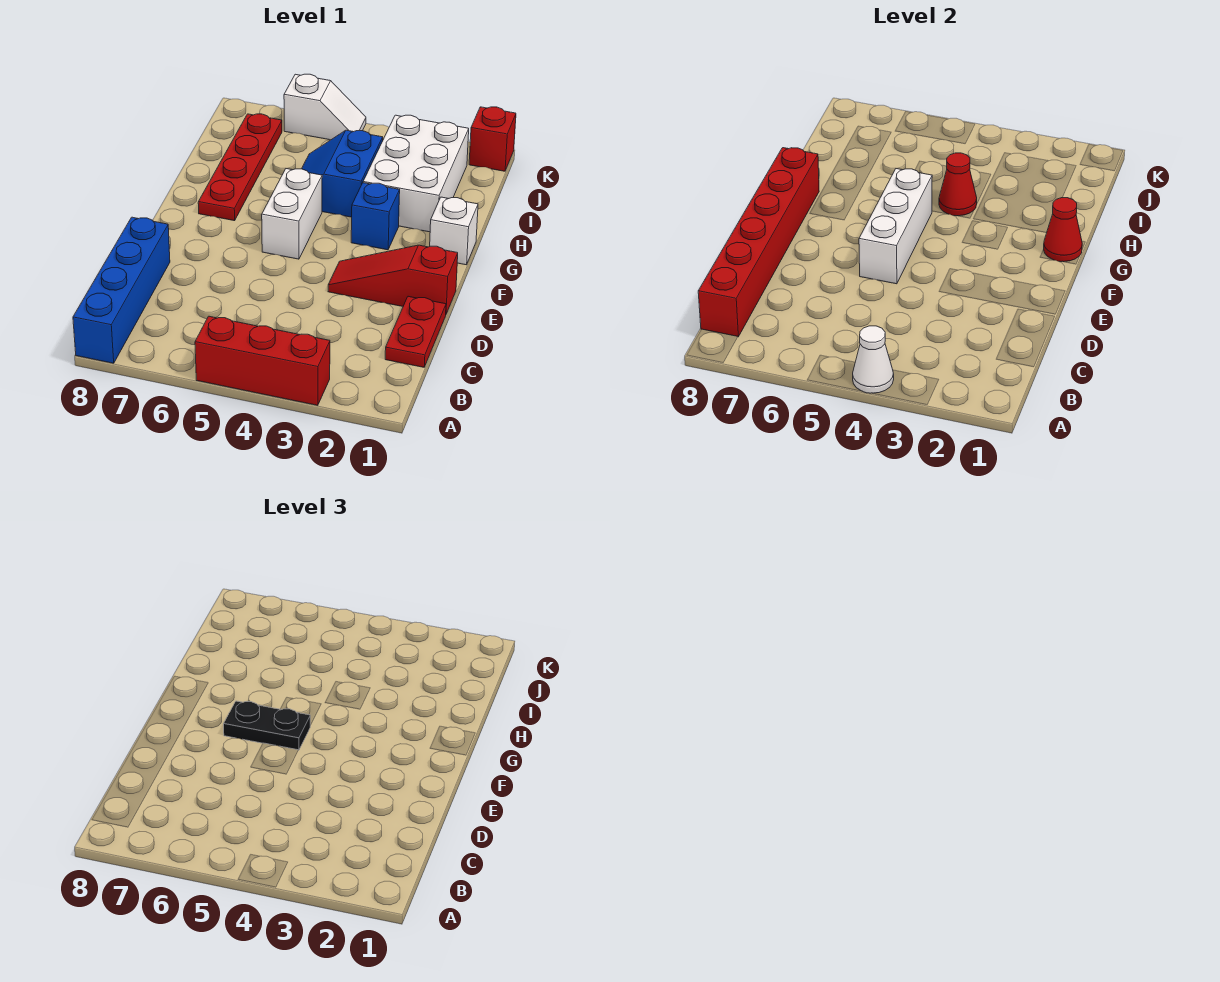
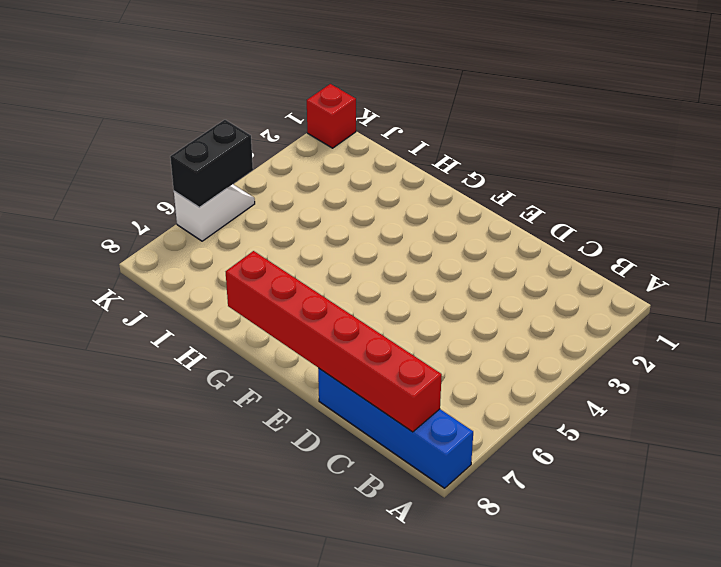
black brick K5:K6 level 2 -> none
none -> red brick A3:A5 level 1
none -> red plate C1:D1 level 1
none -> red slope E1:E3 level 1 top 1

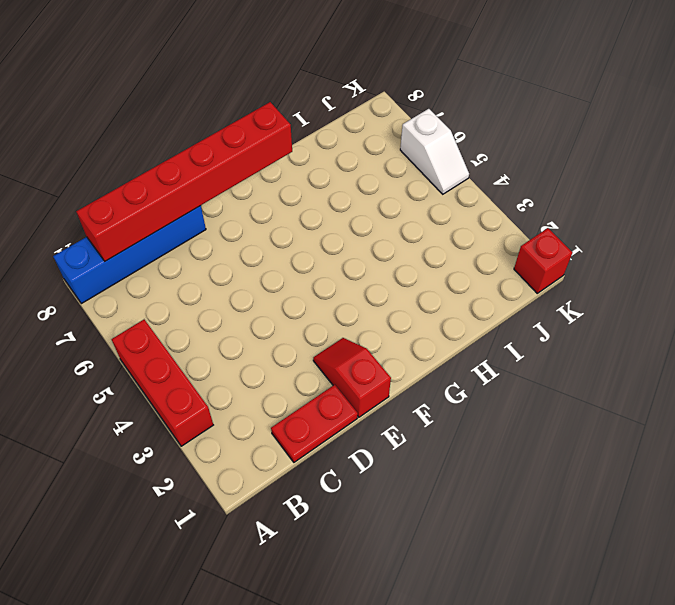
red slope E1:E2 level 1 top 1 -> red slope E1:E3 level 1 top 1
none -> white brick F5:G5 level 1
none -> white brick G1 level 1
none -> blue brick G3 level 1

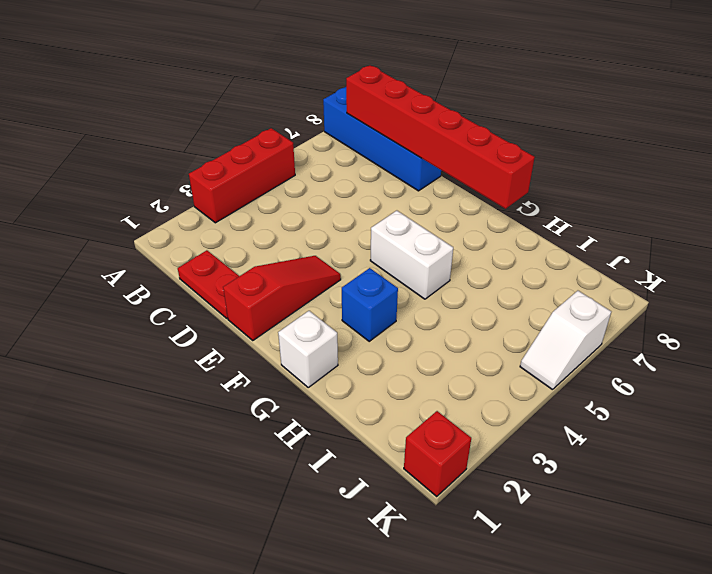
none -> red plate G7:J7 level 1
none -> white brick H2:J3 level 1
none -> blue slope H4:I5 level 1 top 4

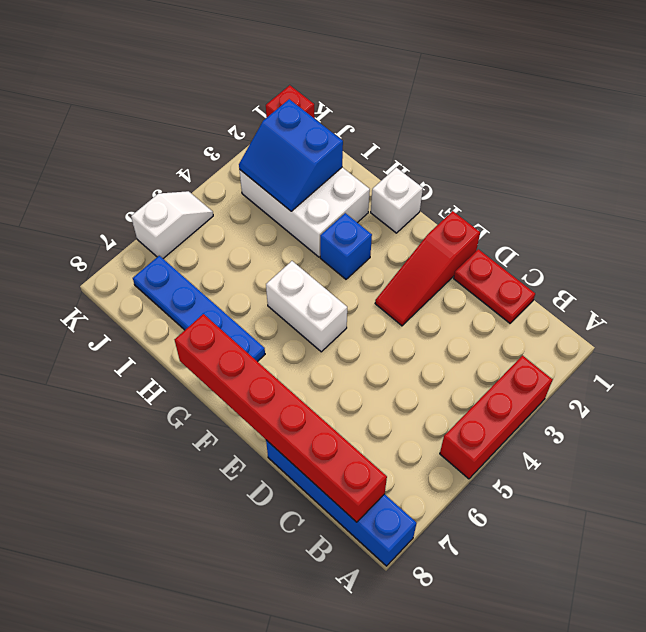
blue plate G7:J7 level 1 -> red plate G7:J7 level 1
blue slope I2:J3 level 2 top 2 -> blue slope H4:I5 level 1 top 4
none -> white cone A4 level 2
none -> white brick E5:G5 level 2
none -> red cone G1 level 2

